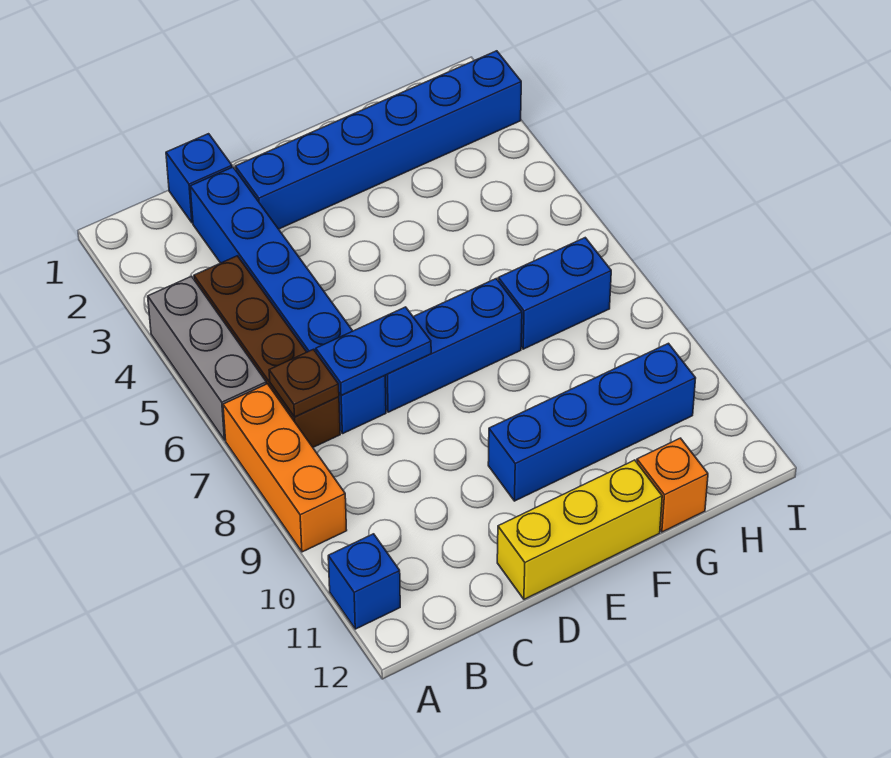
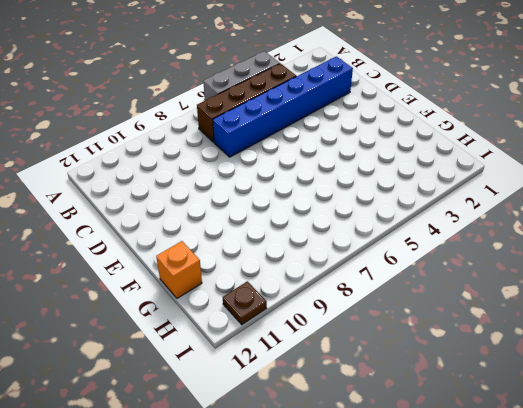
brown plate I11 level 1 -> brown plate B7 level 2
none -> orange brick A7:A9 level 1
none -> blue brick A11 level 1
none -> blue brick C1 level 1

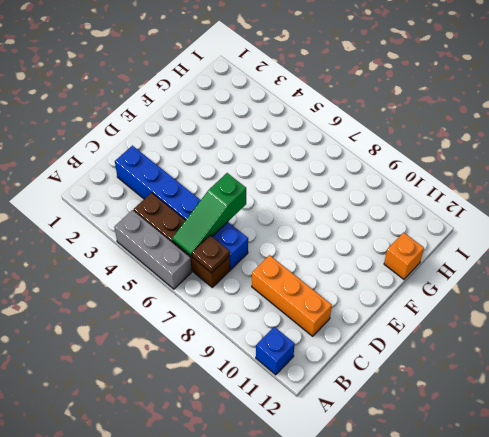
green slope B6:D6 level 2 top D -> none
orange brick C9:C11 level 1 -> orange brick A7:A9 level 1
none -> blue brick C1 level 1
none -> blue brick D2:I2 level 1
none -> blue brick D7:F7 level 1

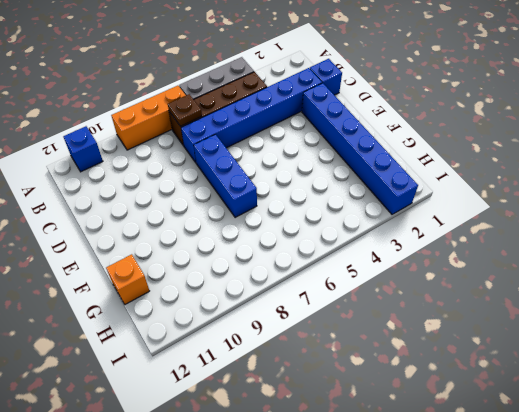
none -> yellow brick D12:F12 level 1
none -> blue brick E10:H10 level 1
none -> blue brick G7:H7 level 1

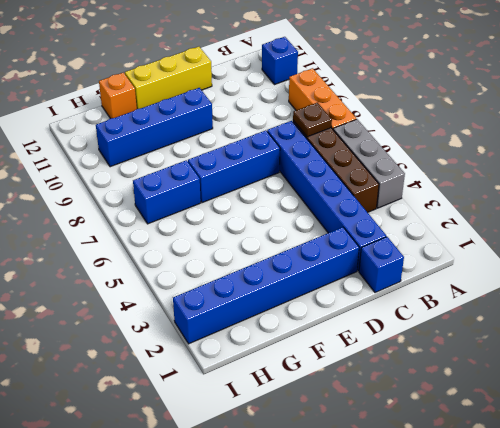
none -> blue plate C7:D7 level 2

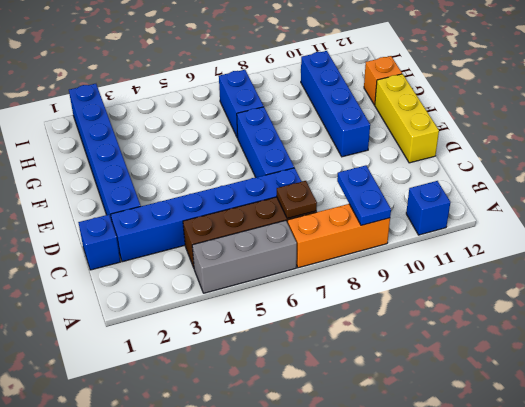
blue plate A9:B9 level 2 -> blue plate C7:D7 level 2

